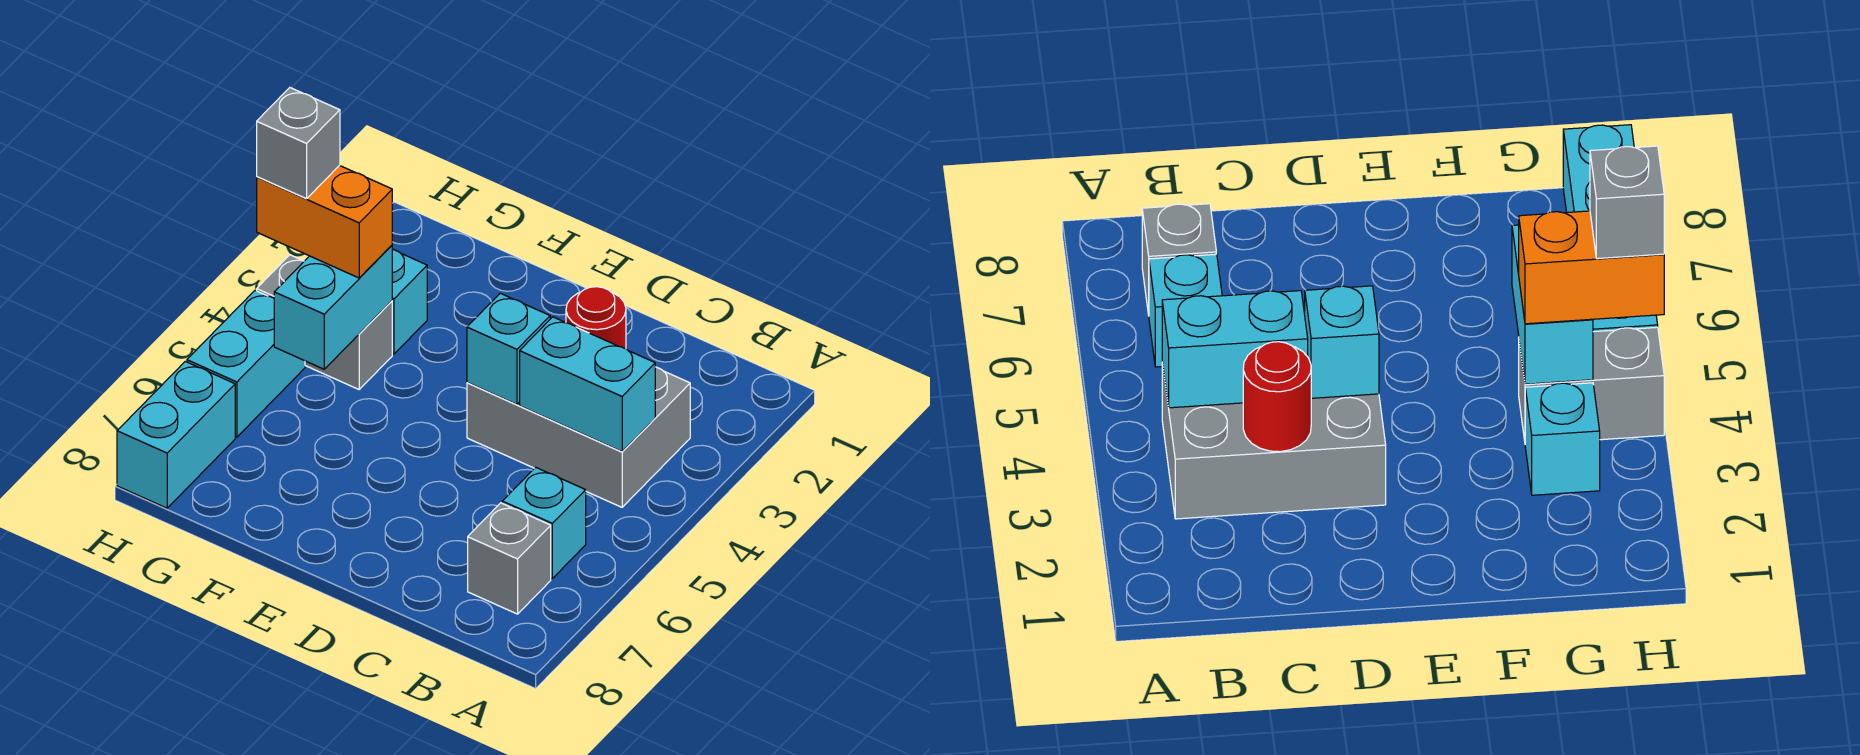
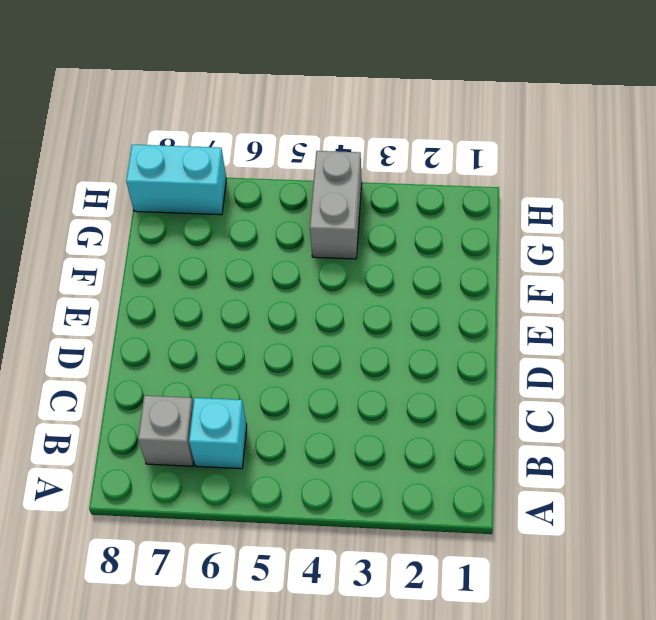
none -> grey brick B3:D4 level 1
none -> cyan brick G3 level 1
none -> cyan brick H5:H6 level 1

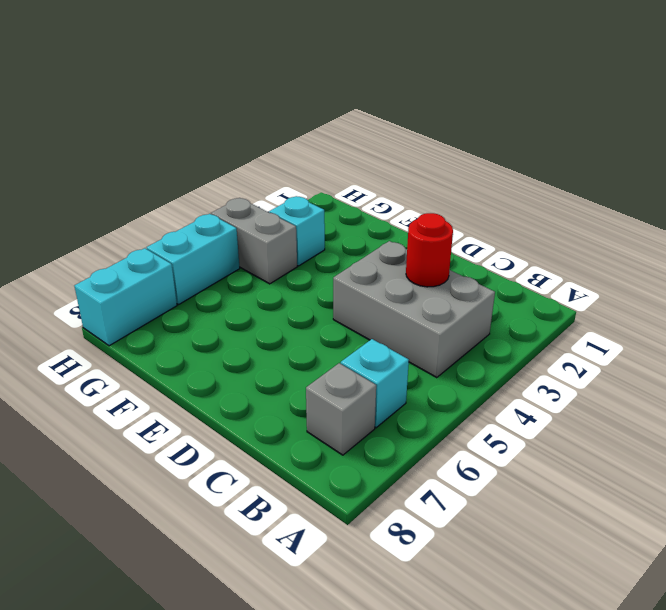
none -> cyan brick B4:C4 level 2
none -> cyan brick D4 level 2
none -> cyan brick G4:G5 level 2

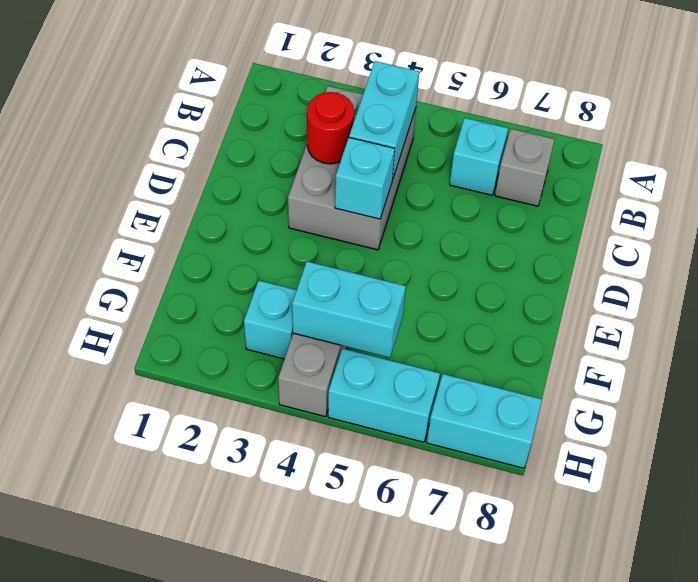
none -> orange brick G4:H4 level 3
none -> grey brick H4 level 4

